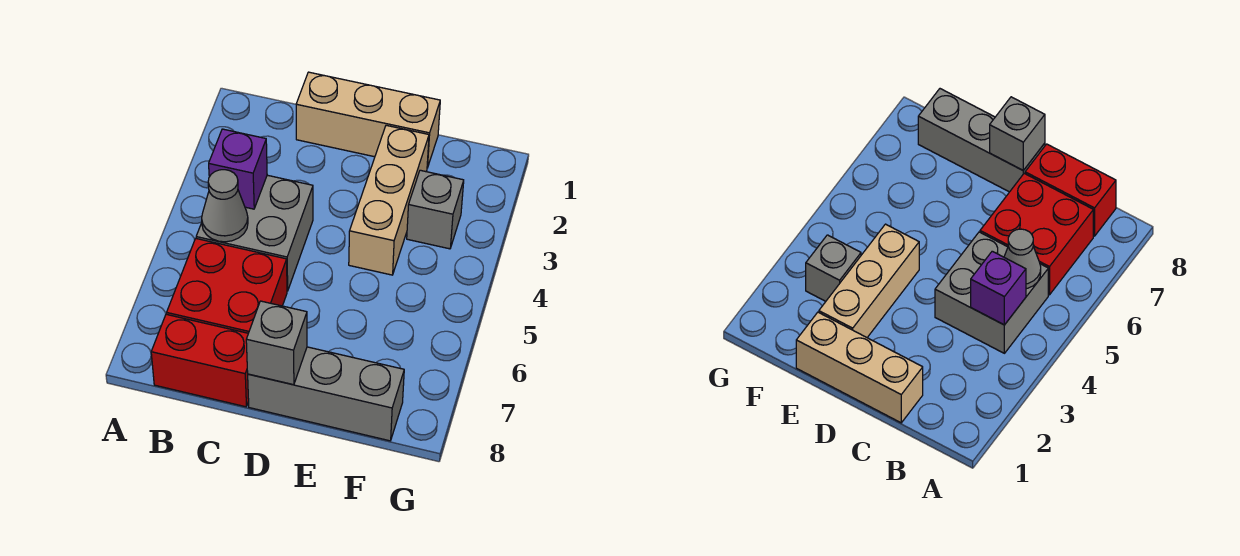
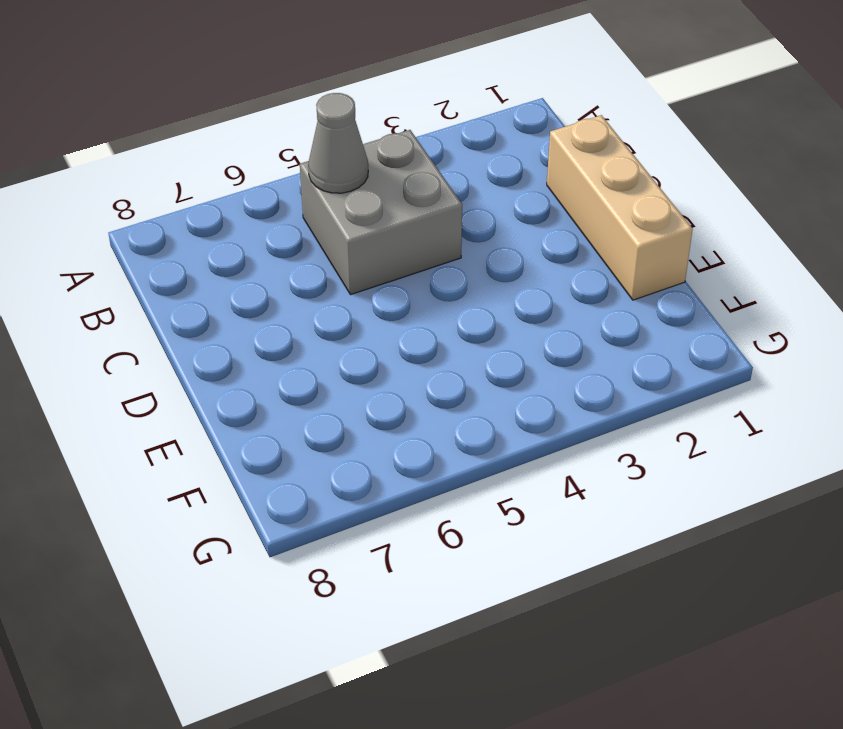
none -> red brick B6:C7 level 1
none -> red brick B8:C8 level 1

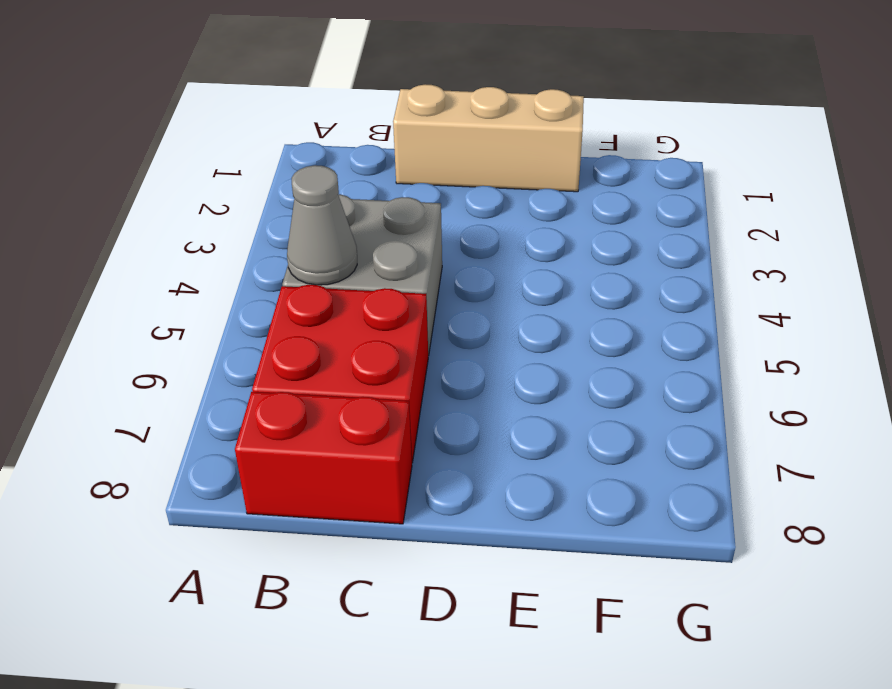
none -> grey brick D8:F8 level 1
none -> tan brick E2:E4 level 1

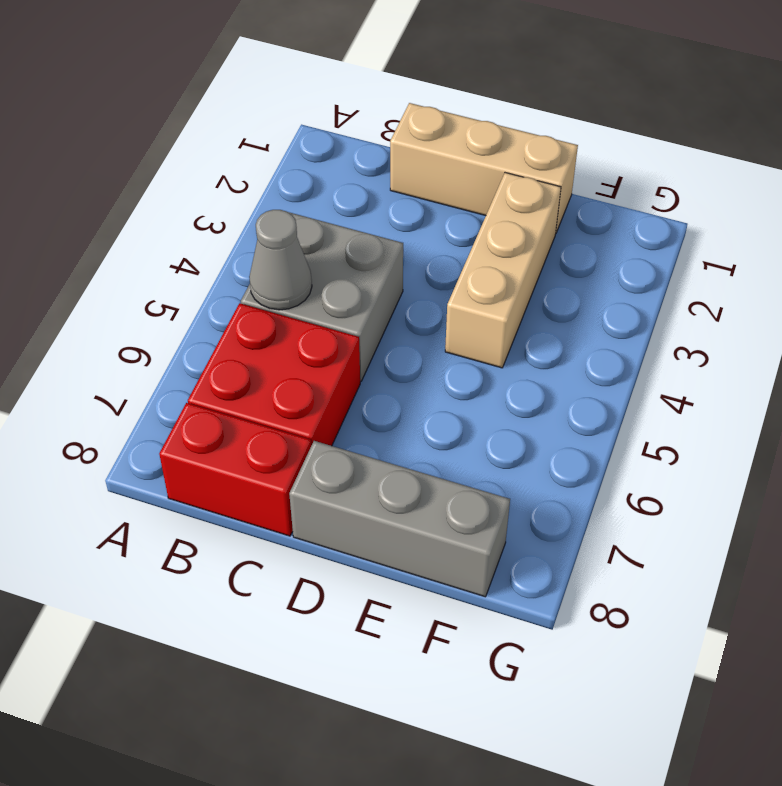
none -> grey brick F3 level 1
none -> purple brick B4 level 2

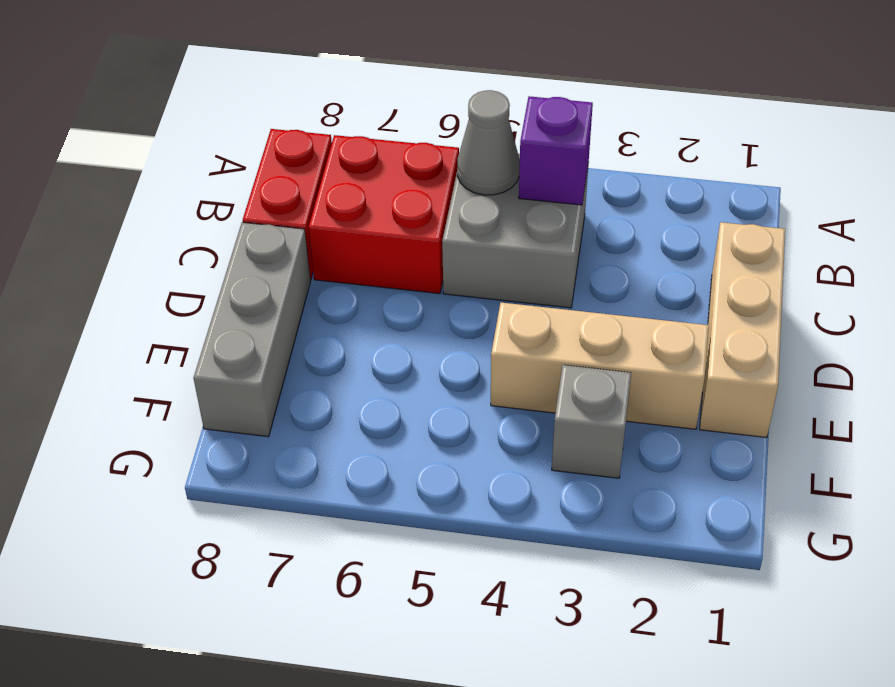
none -> grey brick D8 level 2

